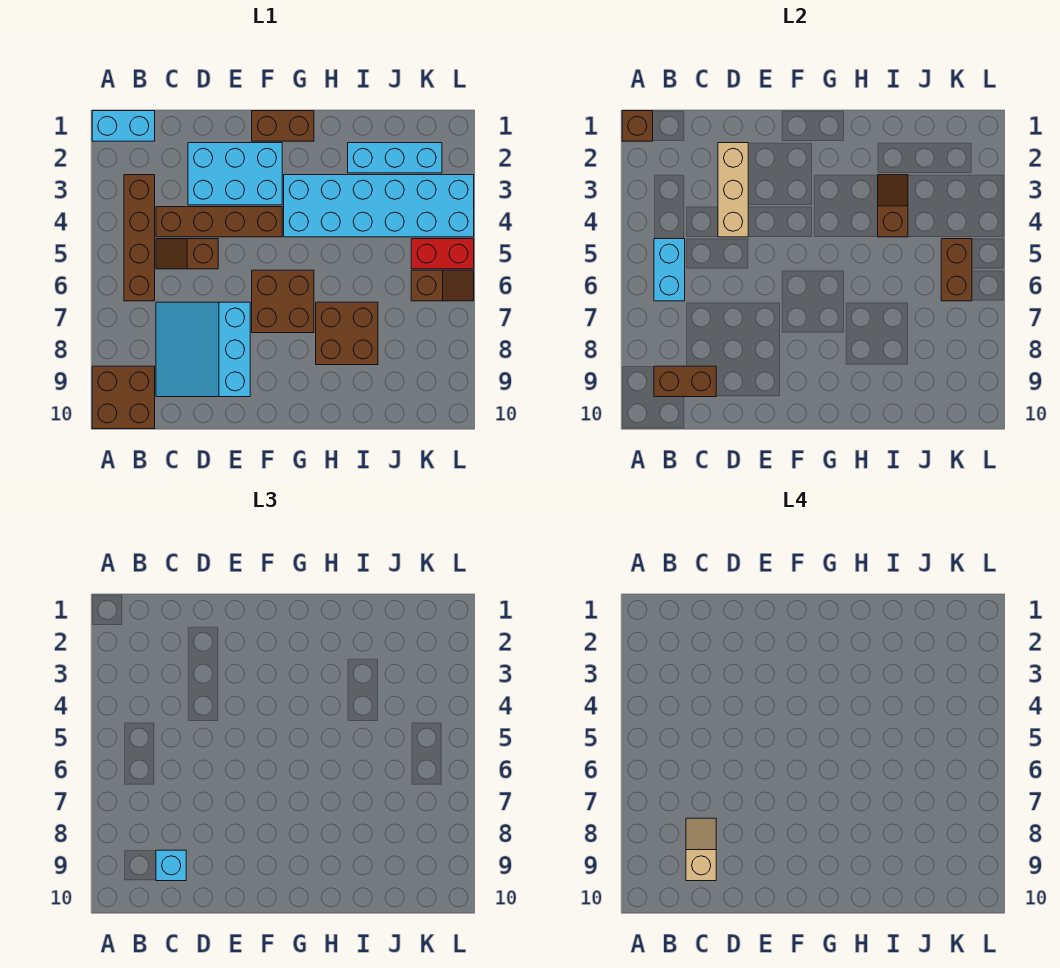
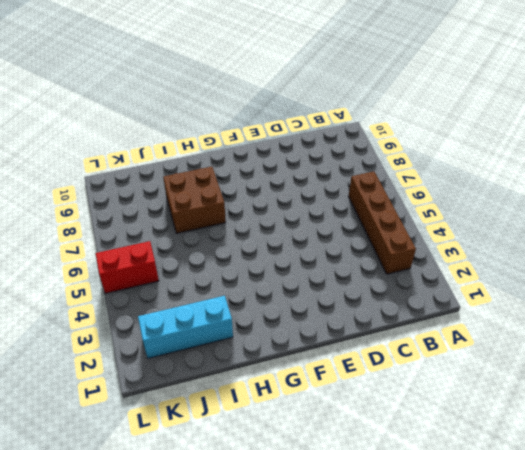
none -> cyan brick A1:B1 level 1
none -> brown brick A9:B10 level 1
none -> brown brick C4:F4 level 1

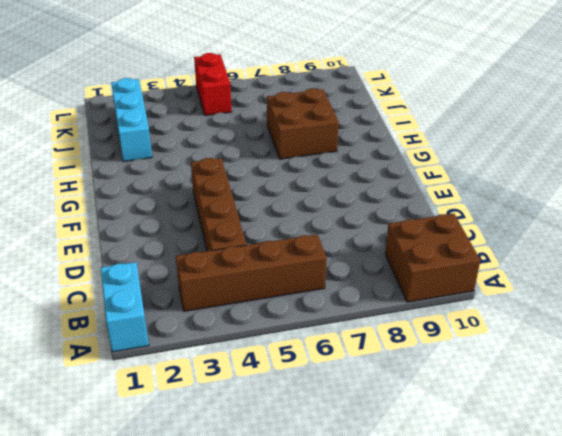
none -> brown slope C5:D5 level 1 top D
none -> cyan slope C7:E9 level 1 top E
none -> cyan brick D2:F3 level 1

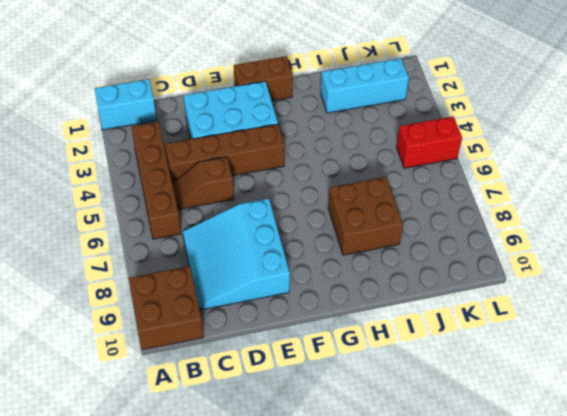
none -> brown brick F6:G7 level 1
none -> cyan brick G3:L4 level 1
none -> brown slope K6:L6 level 1 top K

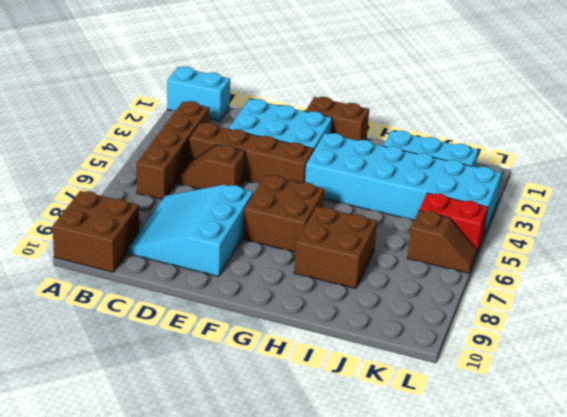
none -> brown brick A1 level 2
none -> cyan brick B5:B6 level 2
none -> brown brick B9:C9 level 2

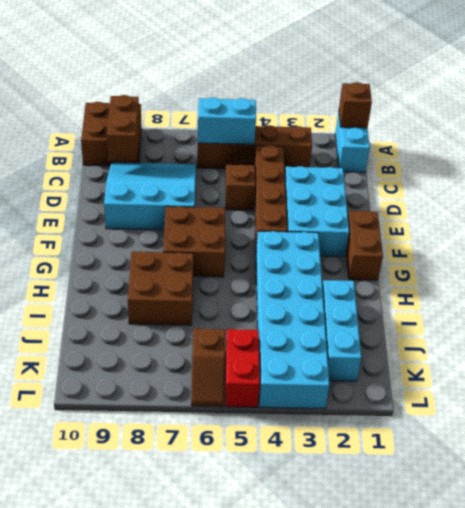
none -> tan brick D2:D4 level 2
none -> brown slope I3:I4 level 2 top 4
none -> brown brick K5:K6 level 2

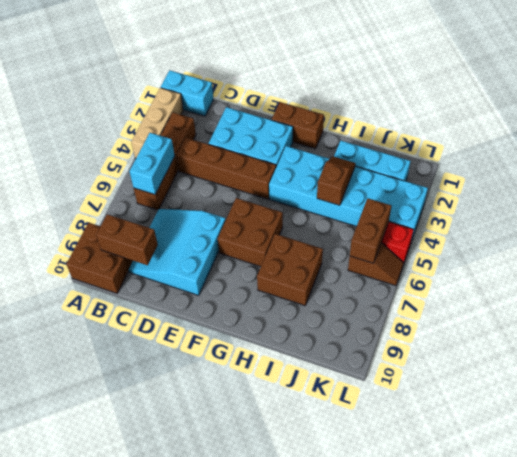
tan brick A2:A4 level 1 -> tan brick D2:D4 level 2
none -> brown slope C5:D5 level 1 top D
none -> brown brick A1 level 2
none -> cyan brick C9 level 3

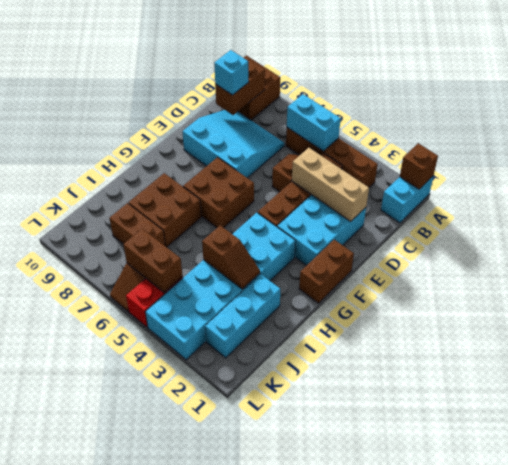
brown brick J7:J8 level 1 -> none
none -> tan slope C8:C9 level 4 top 9

